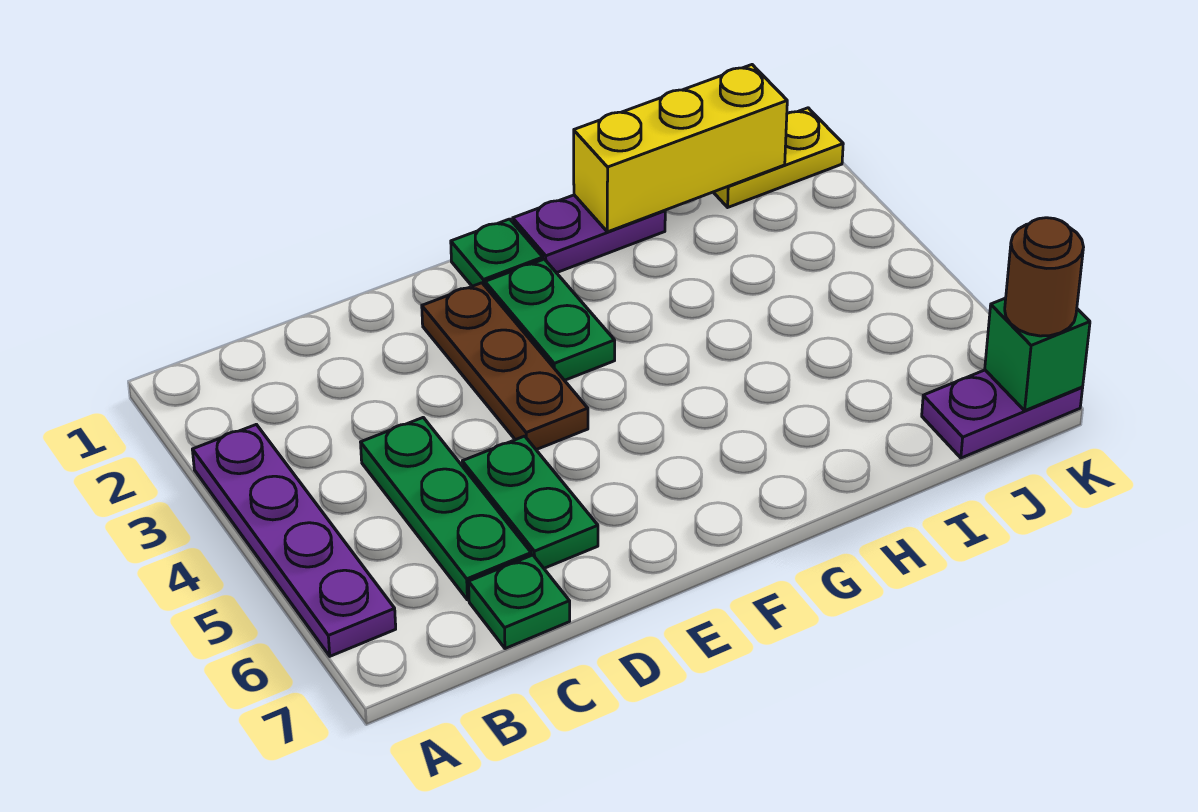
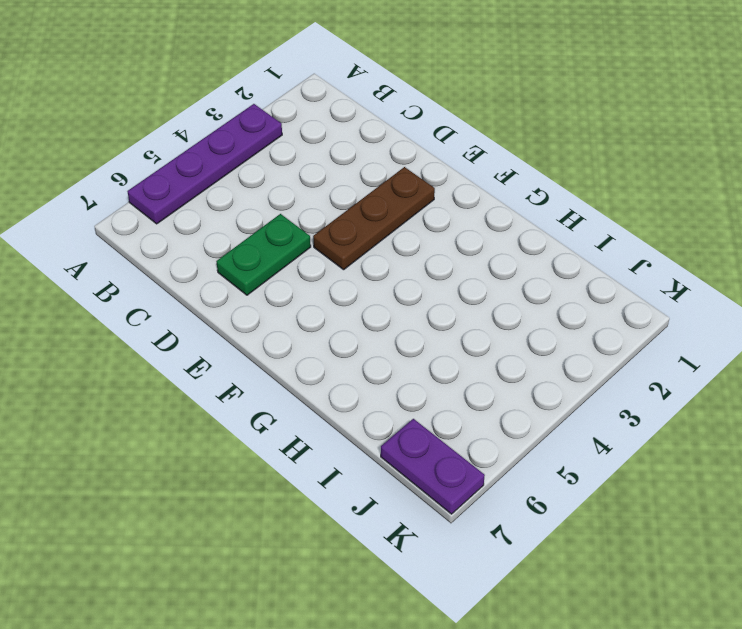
none -> green plate C4:C6 level 1
none -> green plate C7 level 1
none -> green plate F1 level 1

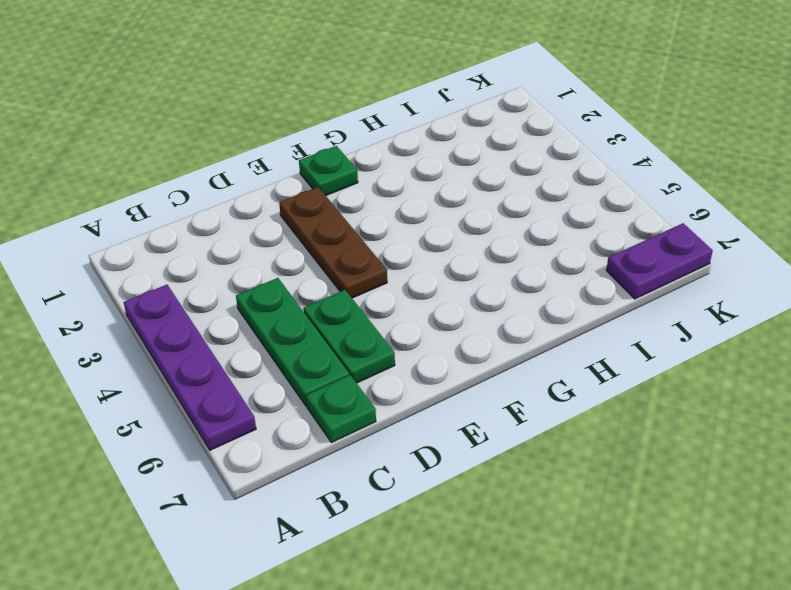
none -> green plate F2:F3 level 1
none -> purple plate G1:H1 level 1
none -> yellow plate J1:K1 level 1

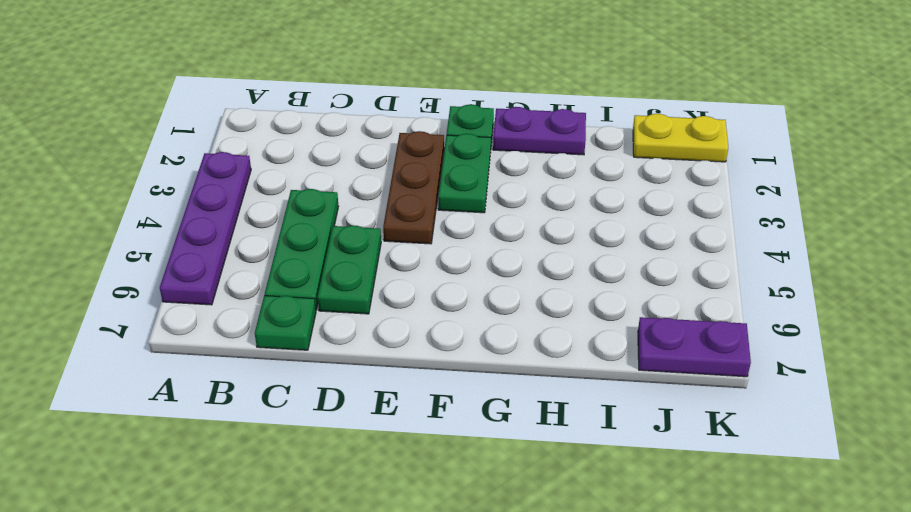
none -> yellow brick H1:J1 level 2
none -> green brick K7 level 2
none -> brown round brick K7 level 3

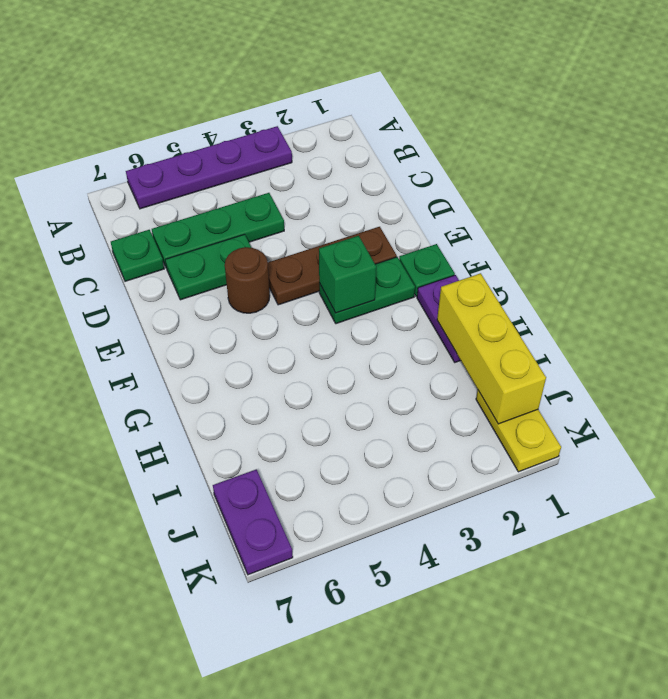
brown round brick E5 level 1 -> brown round brick K7 level 3
green brick F3 level 2 -> green brick K7 level 2

